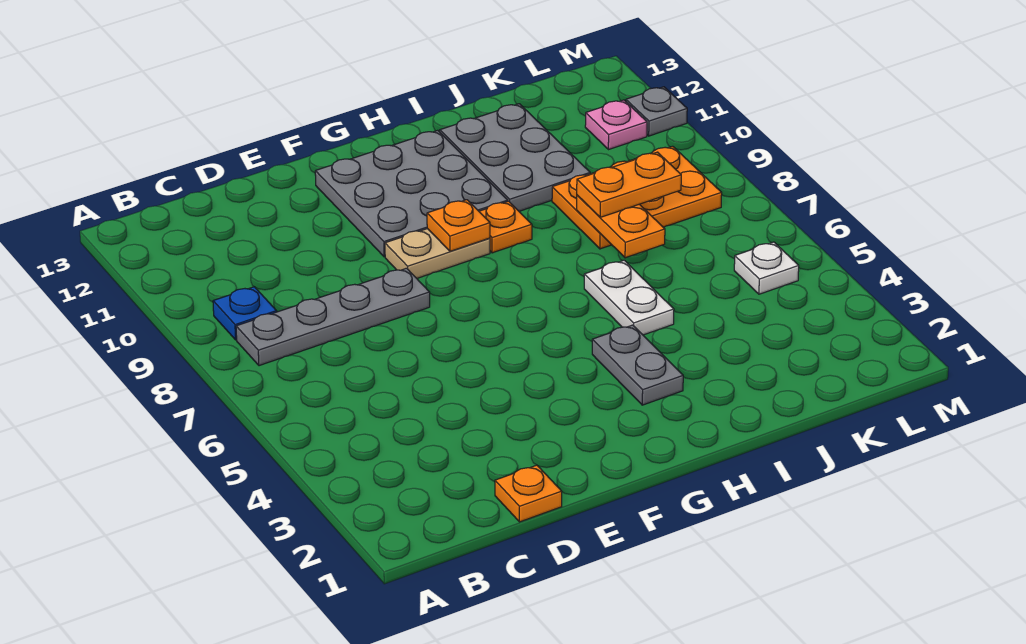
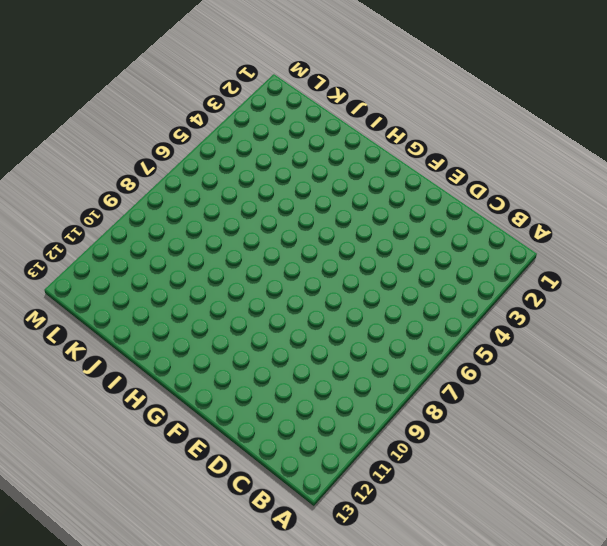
none -> grey plate B8:E8 level 1
none -> blue plate B9 level 1
none -> orange plate D1 level 1

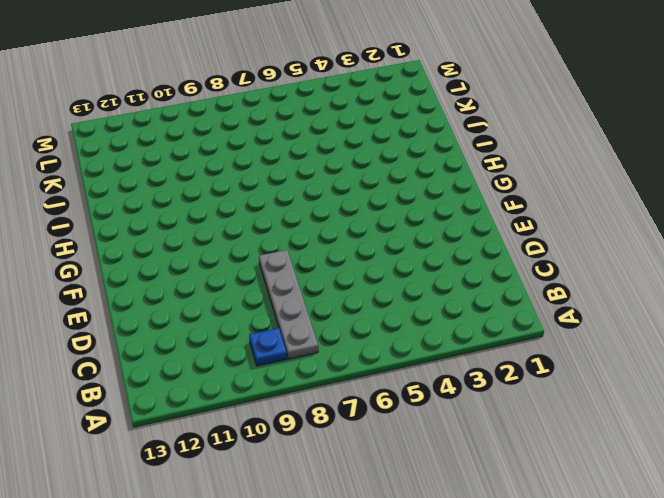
none -> orange plate D1 level 1
none -> tan plate F9:G9 level 1
none -> grey plate F10:H12 level 1

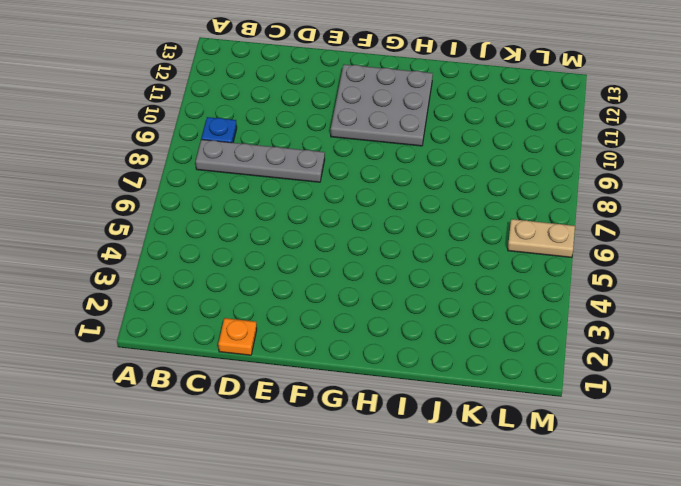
tan plate L6:M6 level 1 -> tan plate F9:G9 level 1
none -> grey plate H3:H4 level 1
none -> orange plate H9 level 1
none -> white plate I5:I6 level 1

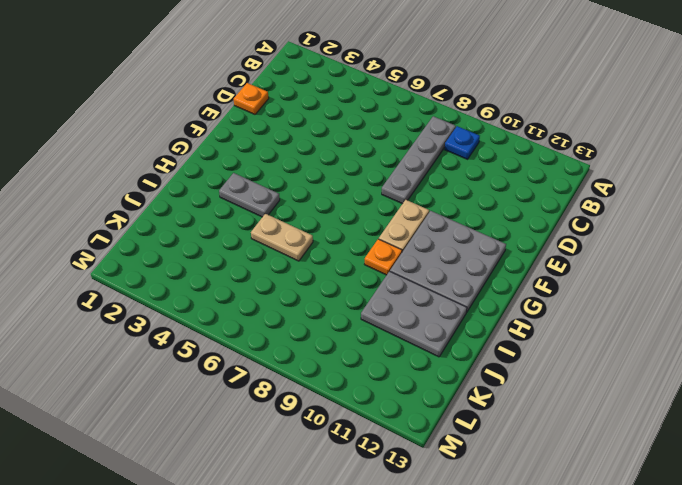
tan plate I5:I6 level 1 -> white plate I5:I6 level 1
none -> orange plate J8:L9 level 1
none -> white plate L5 level 1
none -> pink plate L11 level 1

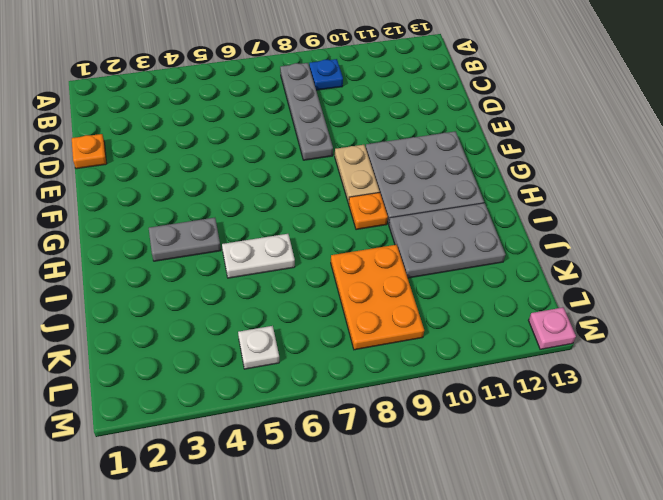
pink plate M13 level 1 -> pink plate L11 level 1
none -> grey plate M11 level 1
none -> orange plate G9 level 2
none -> orange plate J7:J8 level 2

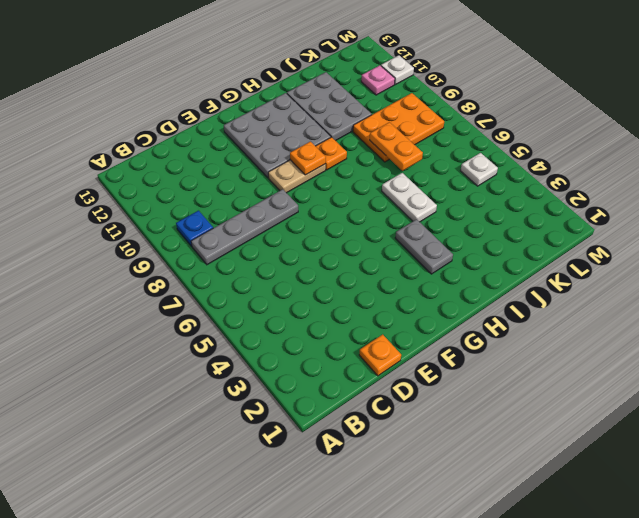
white plate M11 level 1 -> grey plate M11 level 1
none -> orange plate J8:K8 level 3

